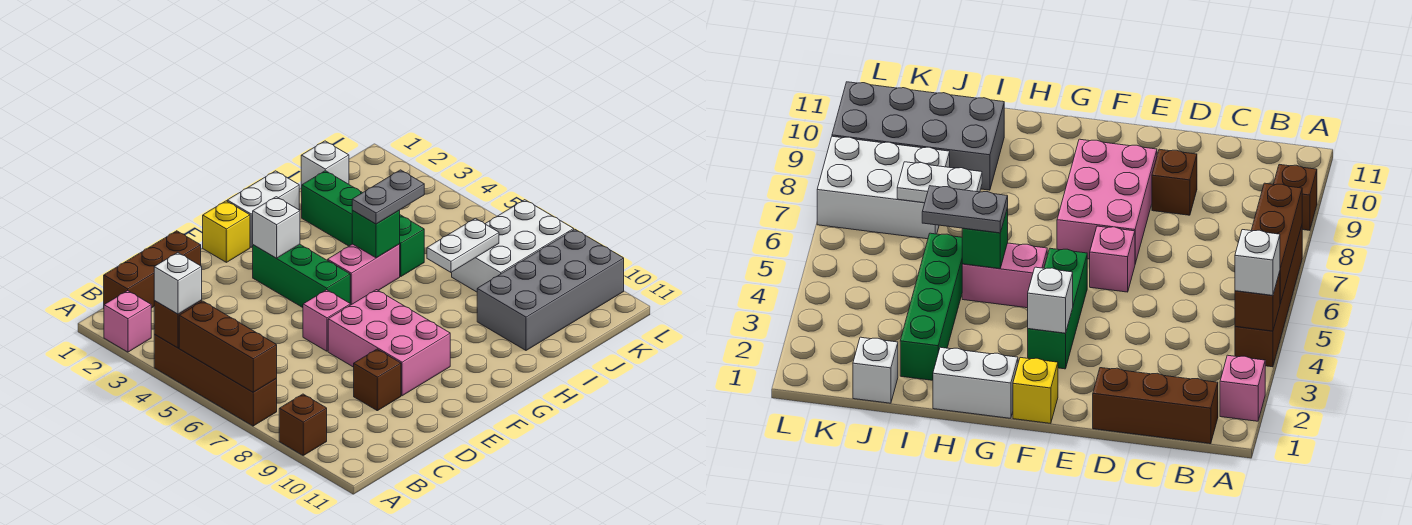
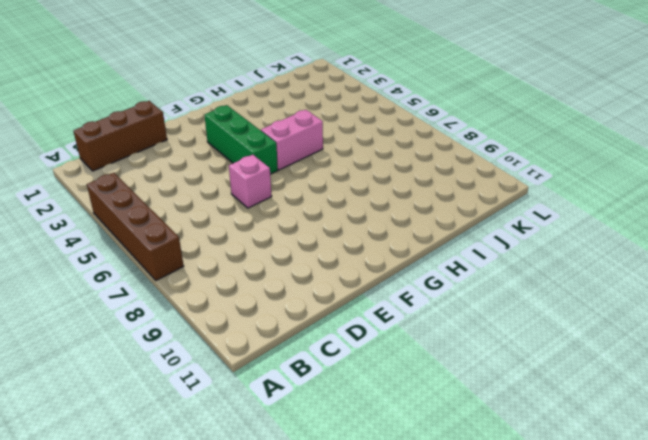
none -> pink brick A2 level 1
none -> brown brick A9 level 1
none -> brown brick D9 level 1

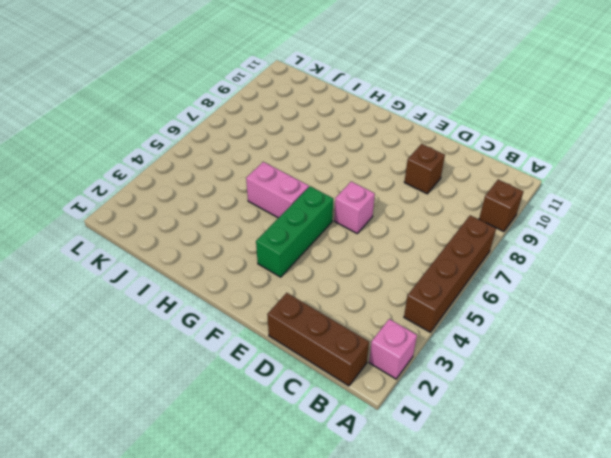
none -> pink brick E7:F9 level 1
none -> yellow brick F1 level 1
none -> white brick G1:H1 level 1

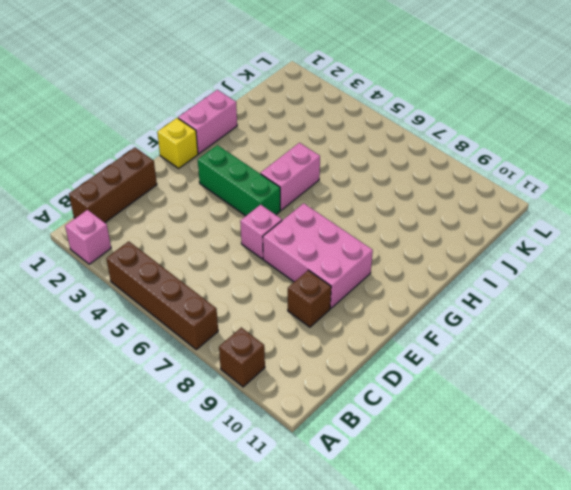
pink brick G1:H1 level 1 -> white brick G1:H1 level 1
none -> green brick I2:I5 level 1
none -> grey brick I9:L10 level 1
none -> white brick J1 level 1

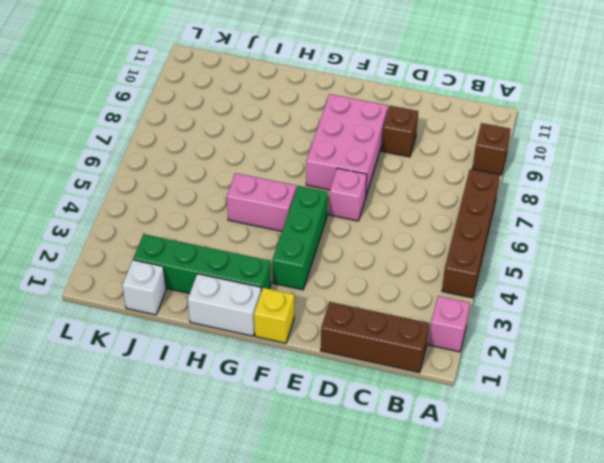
green brick G2:J2 level 1 -> green brick I2:I5 level 1
none -> grey brick I9:L10 level 1
none -> white brick J7:L8 level 1
none -> brown brick A4 level 2

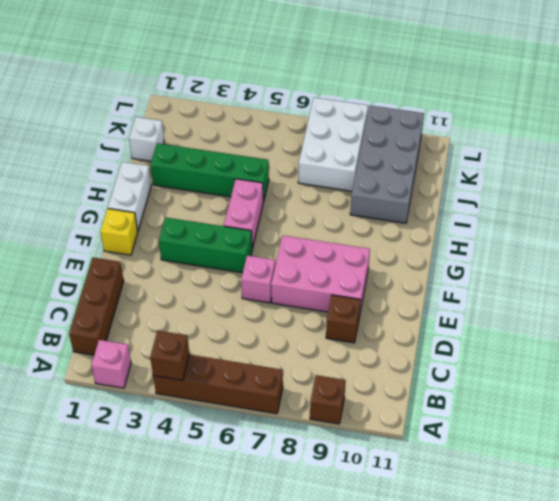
none -> brown brick A5:A7 level 2
none -> white brick F3 level 2
none -> green brick H5 level 2

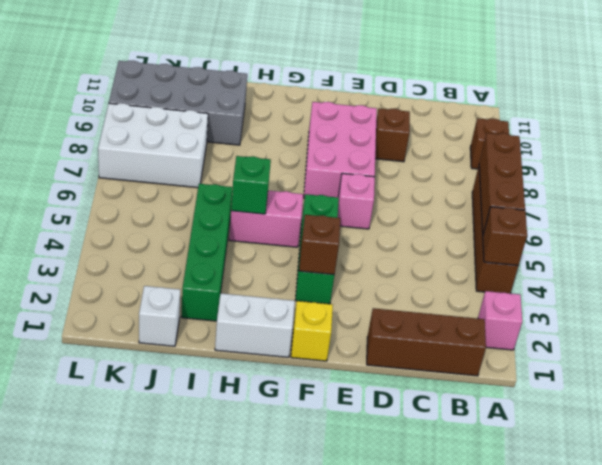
brown brick F3 level 2 -> white brick F3 level 2
none -> white plate I7:J7 level 2
none -> white brick A4 level 3
none -> grey plate H5:I5 level 3

